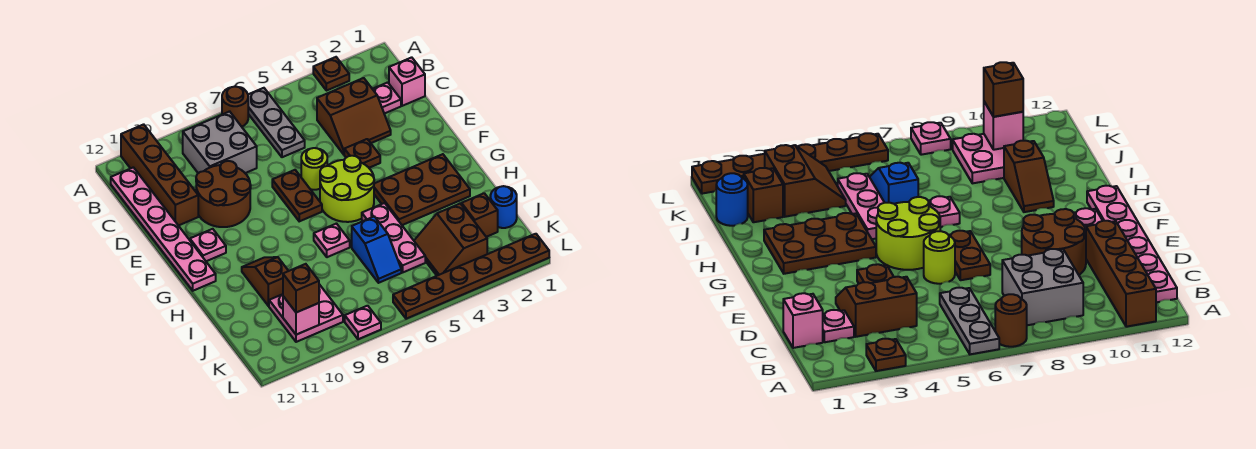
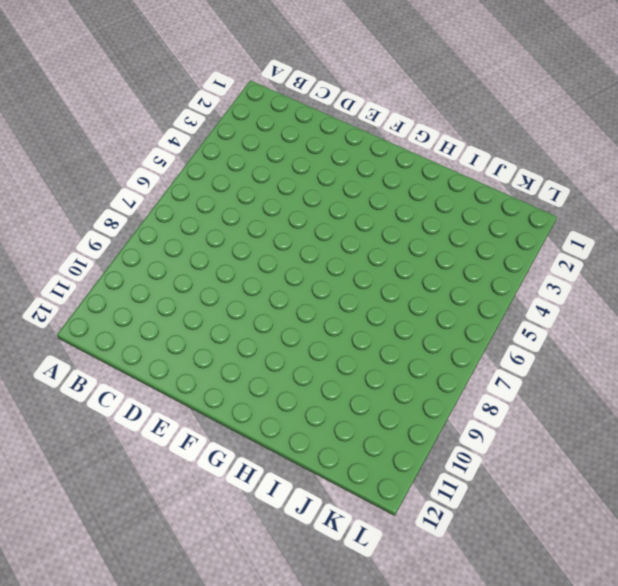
none -> brown plate A3 level 1
none -> grey plate A6:C6 level 1
none -> brown round brick A7 level 1

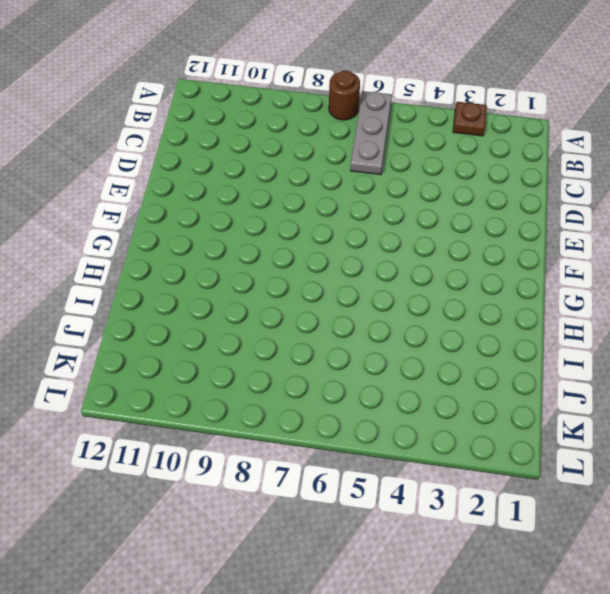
none -> brown brick A11:D11 level 1
none -> grey brick B8:C9 level 1
none -> pink plate B12:G12 level 1

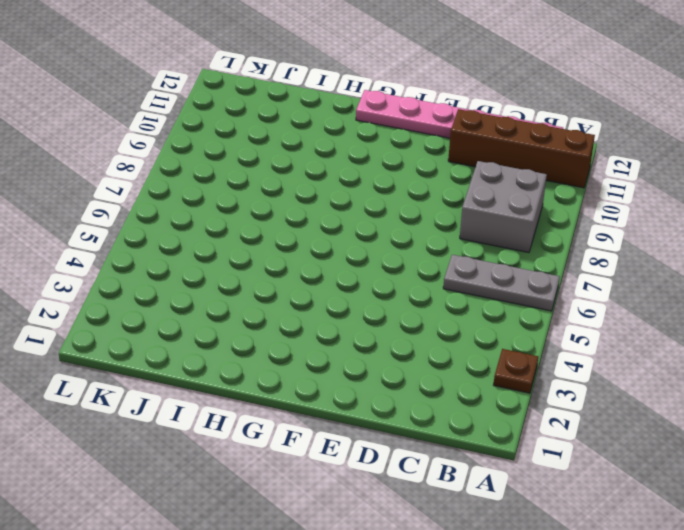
none -> brown round brick A7 level 1
none -> pink brick C1 level 1
none -> pink plate C2 level 1

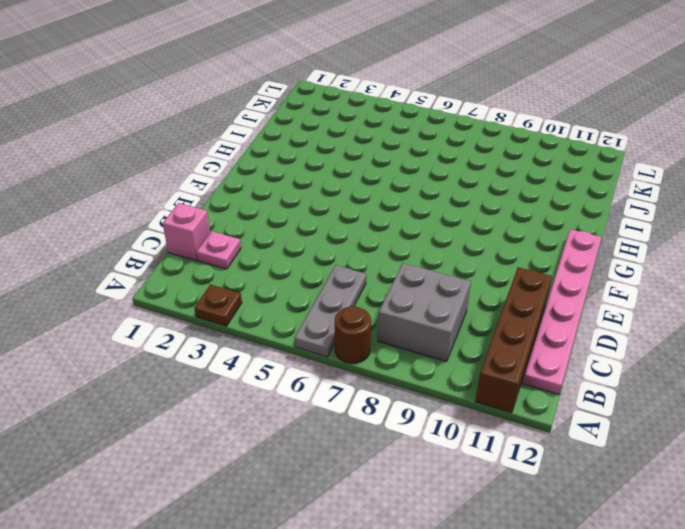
none -> brown slope C3:D4 level 1 top C
none -> brown round brick D9:E10 level 1
none -> brown plate E4 level 1

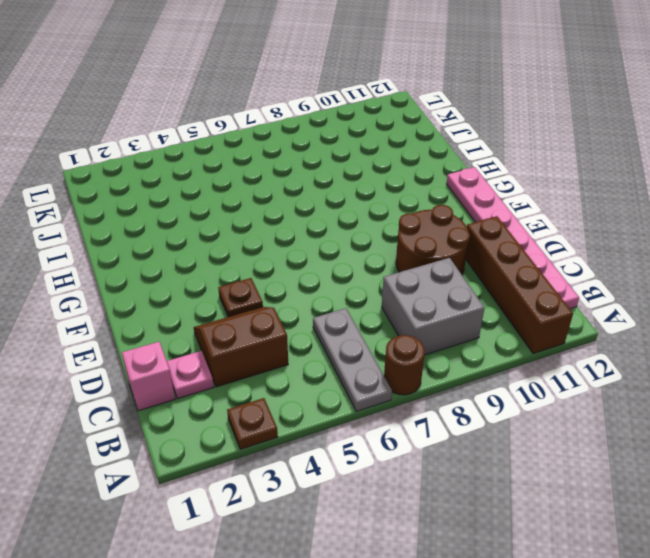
none -> lime round brick E6 level 1
none -> brown plate E7:F7 level 1
none -> lime round brick F5:G6 level 1

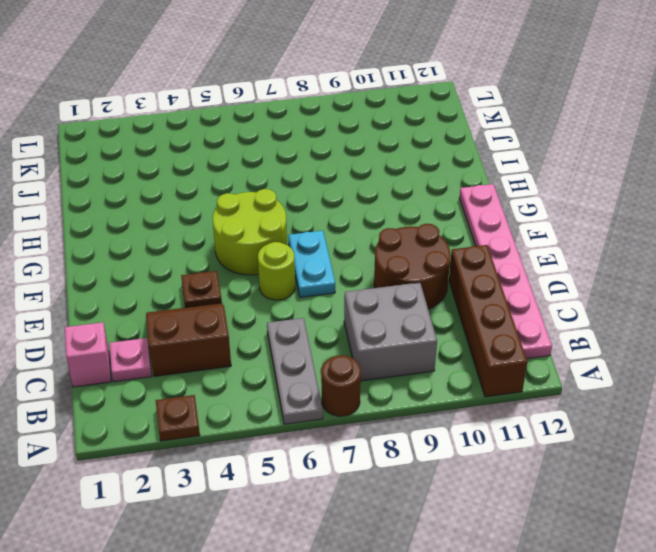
cyan plate E7:F7 level 1 -> brown plate E7:F7 level 1
none -> pink plate F11 level 1
none -> brown plate G2:H4 level 1
none -> pink plate H5:J5 level 1

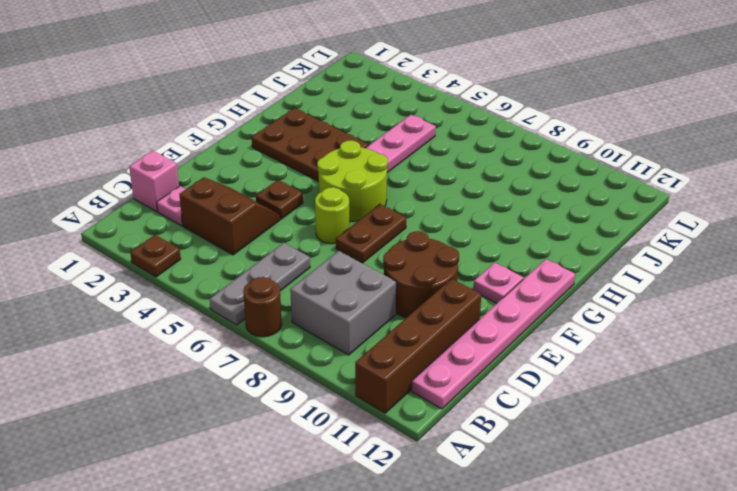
none -> pink plate H7 level 1
none -> brown slope H10:I10 level 1 top I
none -> blue slope I6:J6 level 1 top I

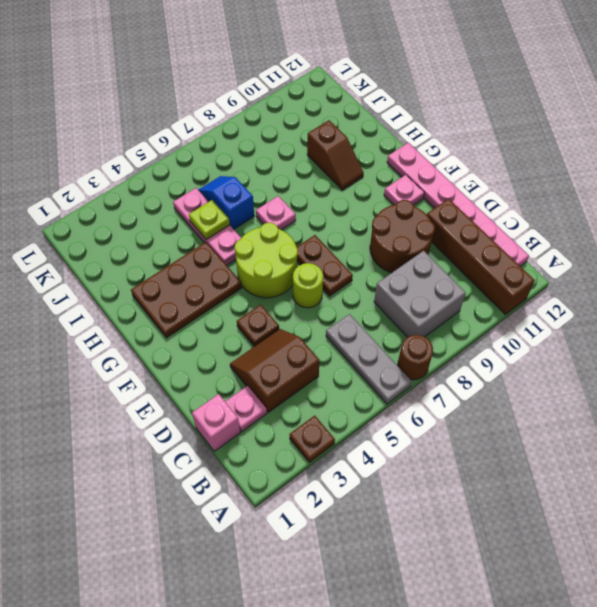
lime plate I5 level 2 -> none
none -> blue round brick J1 level 1
none -> brown brick J2 level 1
none -> brown slope J3:K4 level 1 top 3

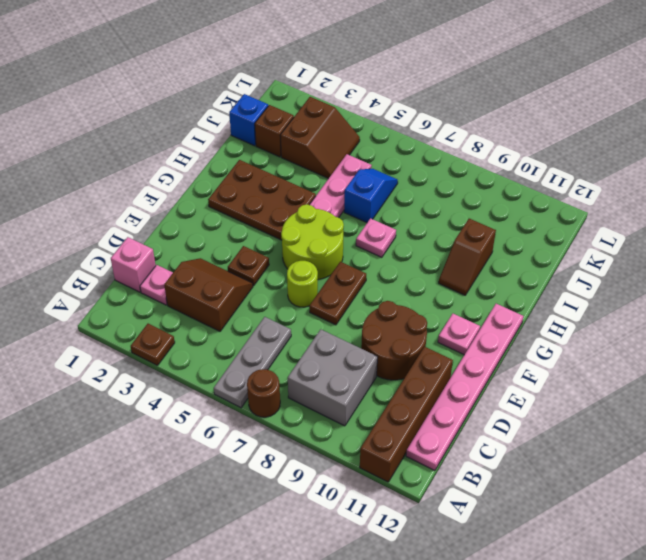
blue brick J1 level 1 -> blue round brick J1 level 1
none -> pink plate J9:K10 level 1
none -> brown plate L1:L6 level 1
none -> pink plate L8 level 1

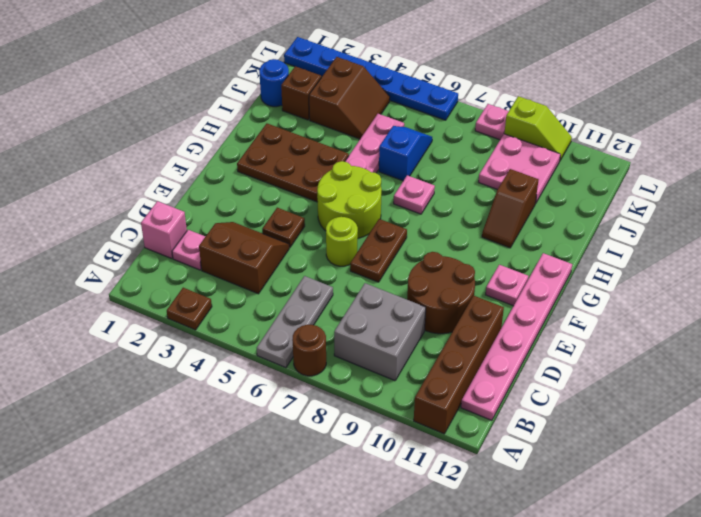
blue plate L1:L6 level 1 -> brown plate L1:L6 level 1
lime slope L9:L10 level 1 top 9 -> none
none -> pink brick K10 level 2
none -> brown brick K10 level 3

